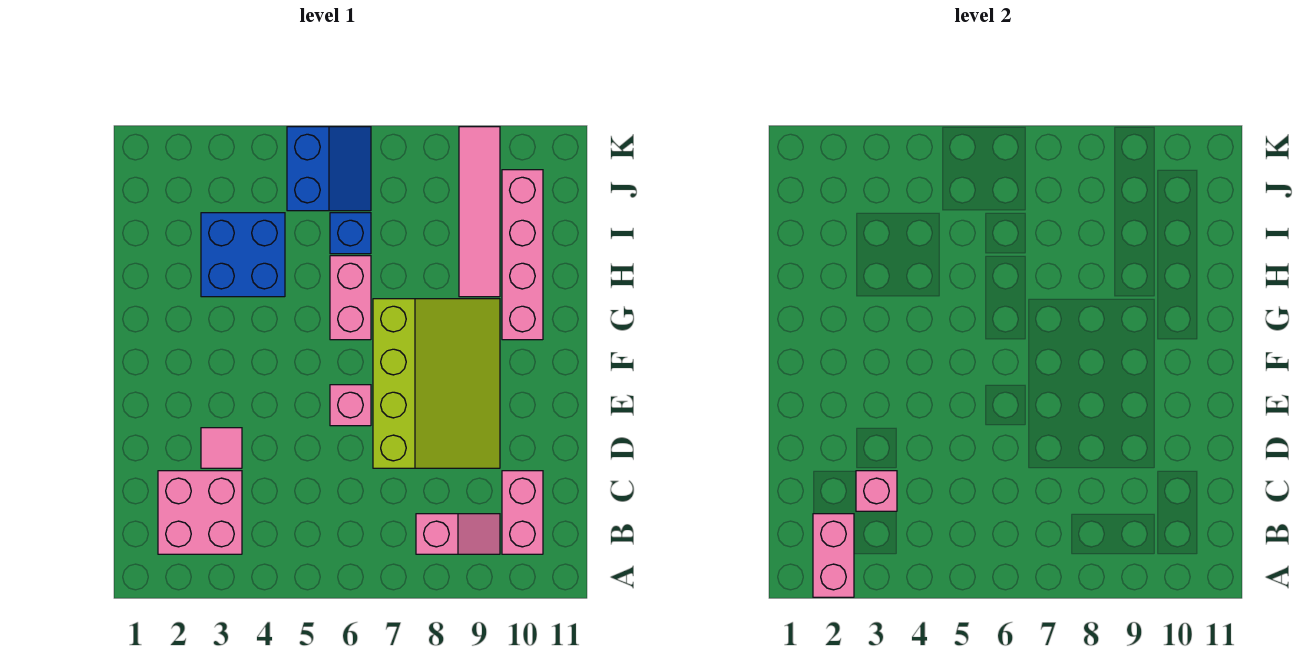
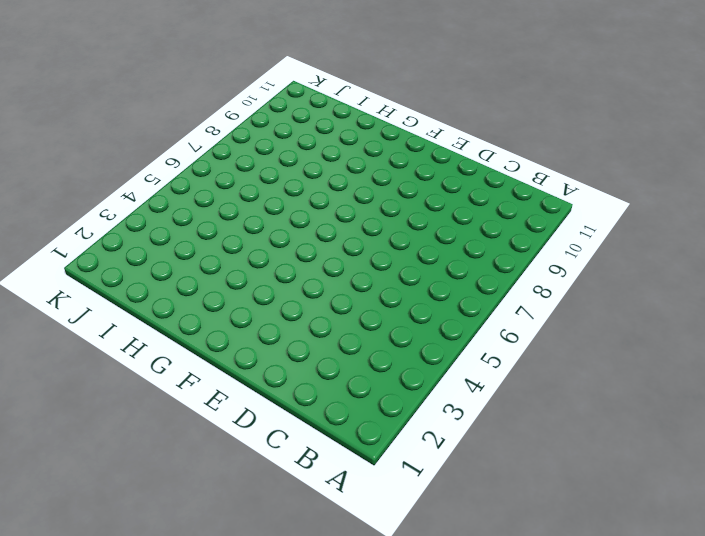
none -> pink brick B2:C3 level 1
none -> pink slope B8:B9 level 1 top 8
none -> pink brick B10:C10 level 1

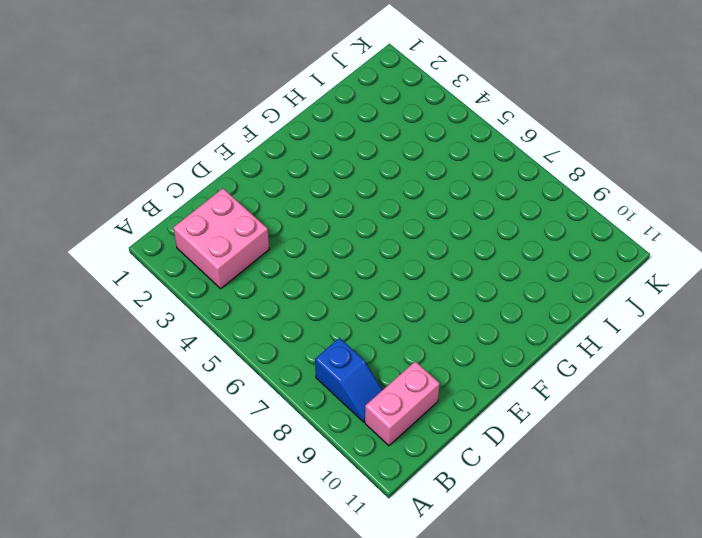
blue slope B8:B9 level 1 top 8 -> pink slope B8:B9 level 1 top 8
none -> pink tile D3 level 1
none -> lime slope D7:G9 level 1 top 7
none -> pink brick E6 level 1

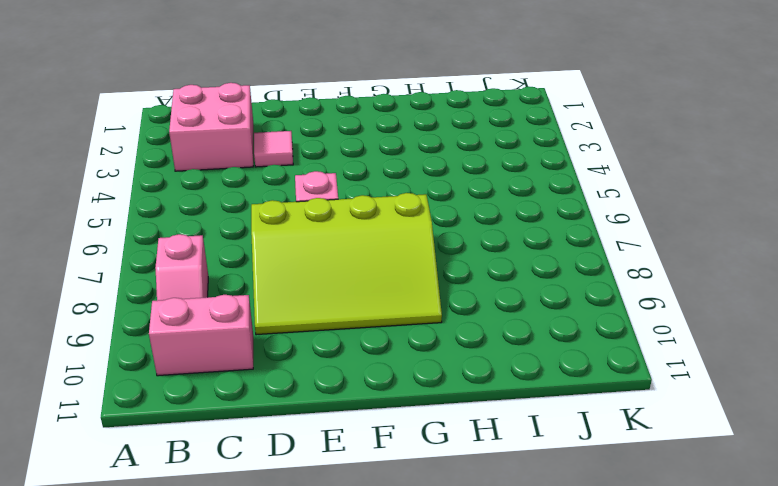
none -> pink brick G6:H6 level 1
none -> pink brick G10:J10 level 1
none -> blue brick H3:I4 level 1

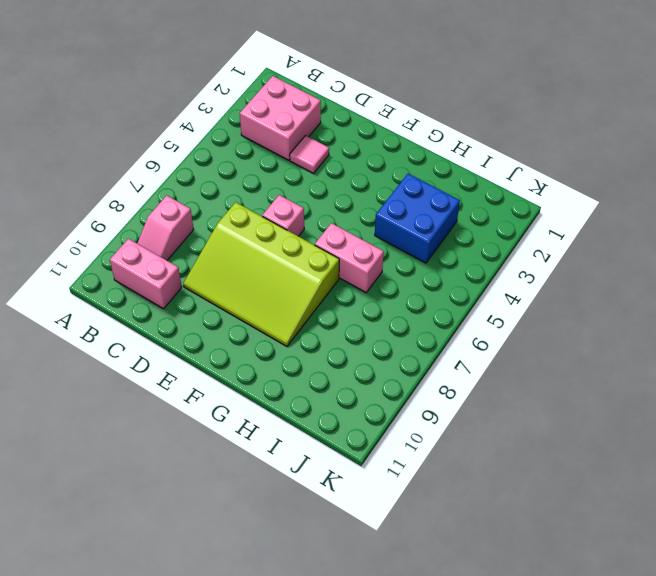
none -> pink brick G10:J10 level 1
none -> pink tile H9:K9 level 1
none -> blue brick I6 level 1

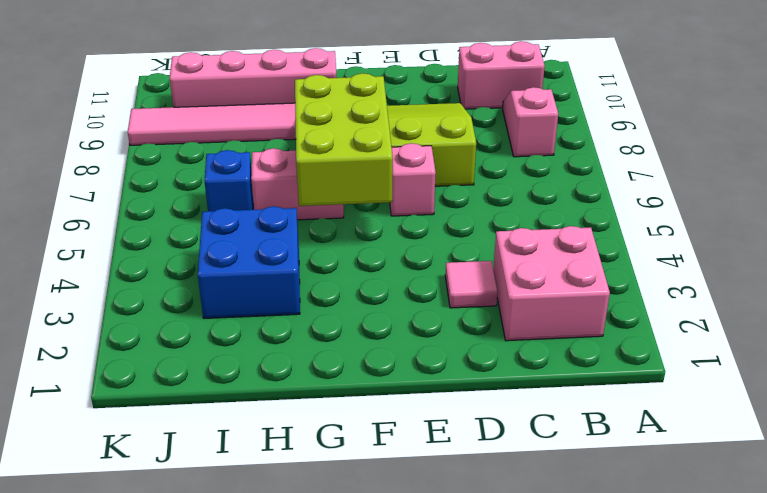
lime brick F5:G7 level 2 -> none
none -> blue slope J5:K6 level 1 top 5
none -> pink brick A2:B2 level 2
none -> pink brick C3 level 2

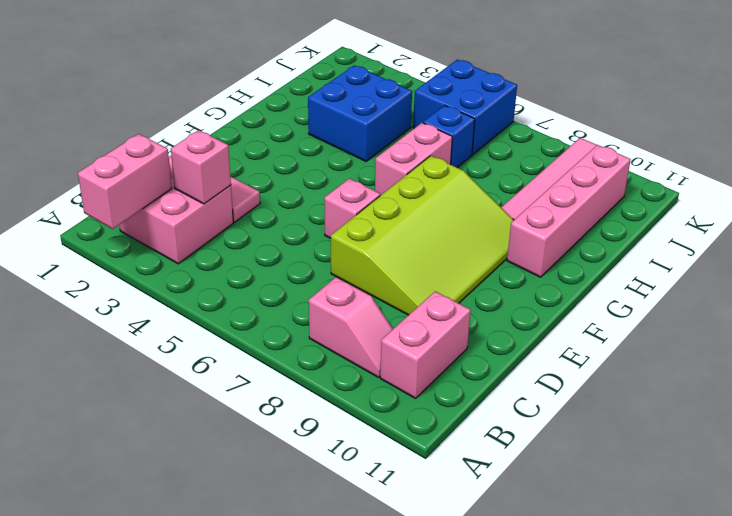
blue brick J5:K6 level 1 -> blue slope J5:K6 level 1 top 5

